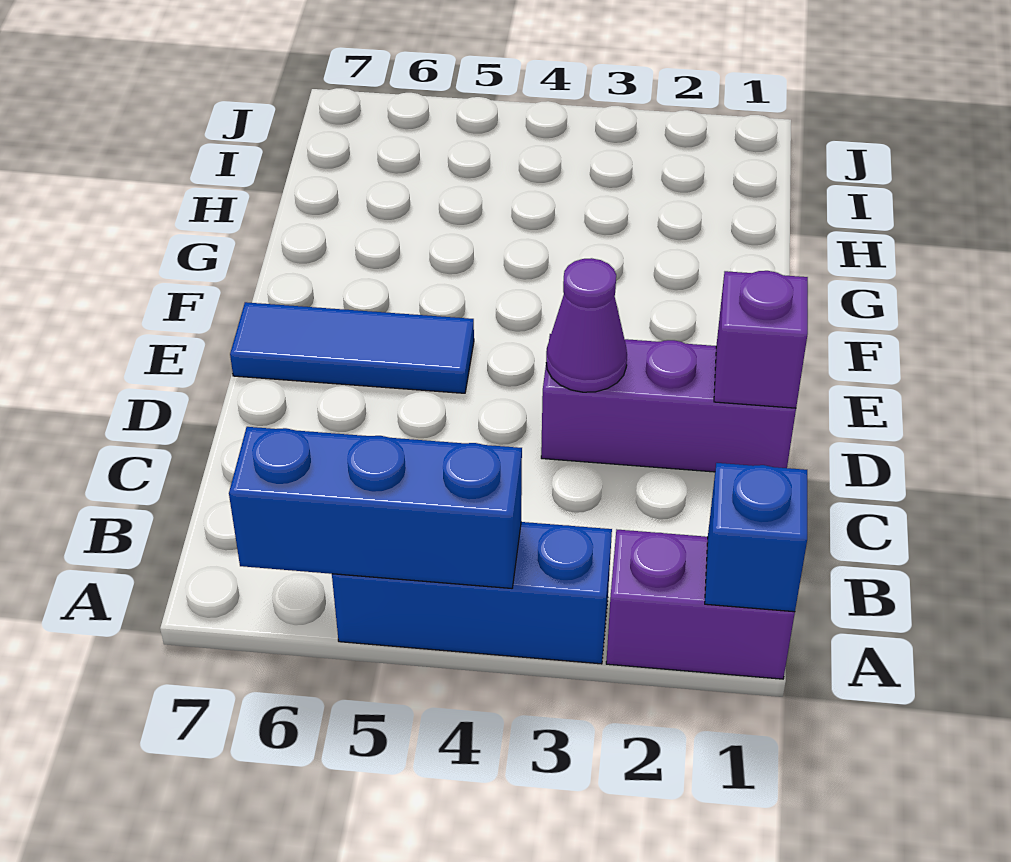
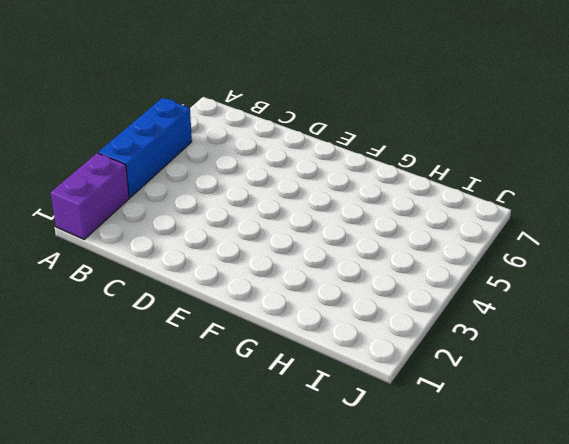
none -> purple brick D1:D3 level 1
none -> blue tile E5:E7 level 1

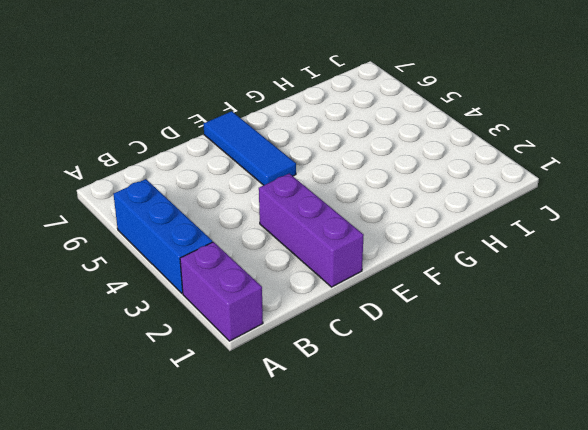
none -> blue brick A1 level 2
none -> blue brick A4:A6 level 2

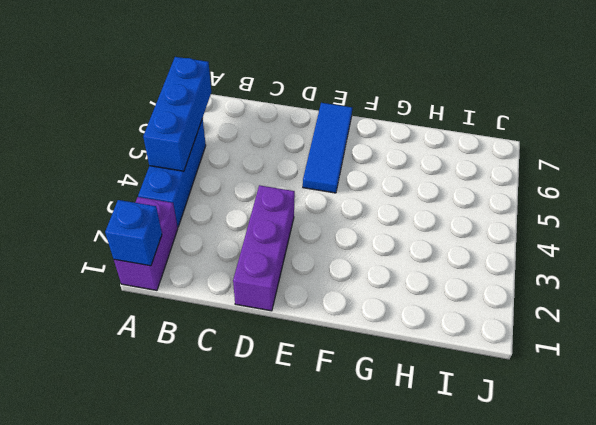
none -> purple brick D1 level 2
none -> purple cone D3 level 2

